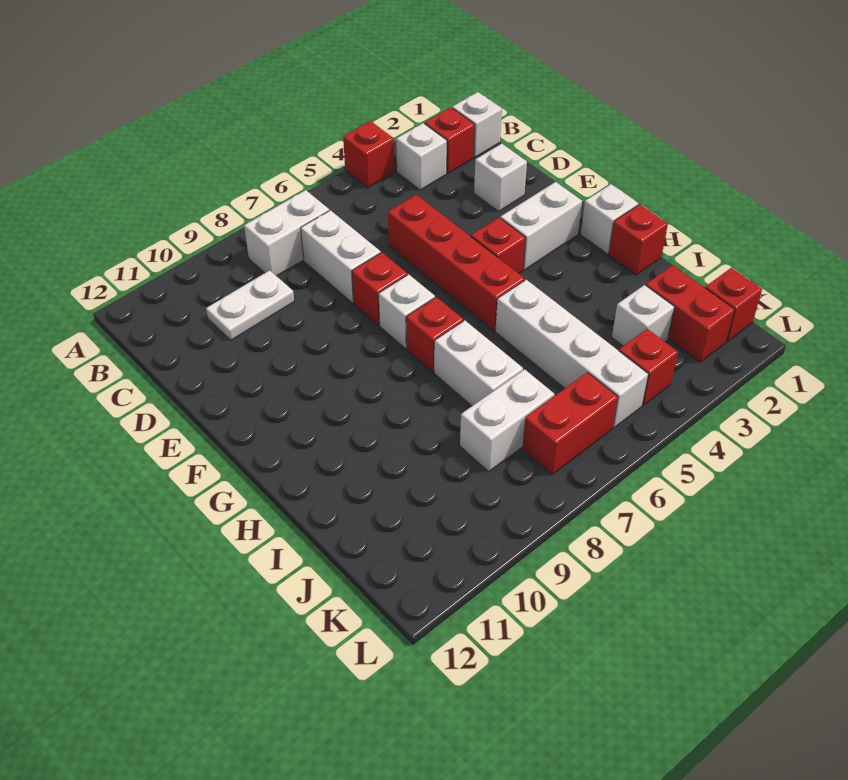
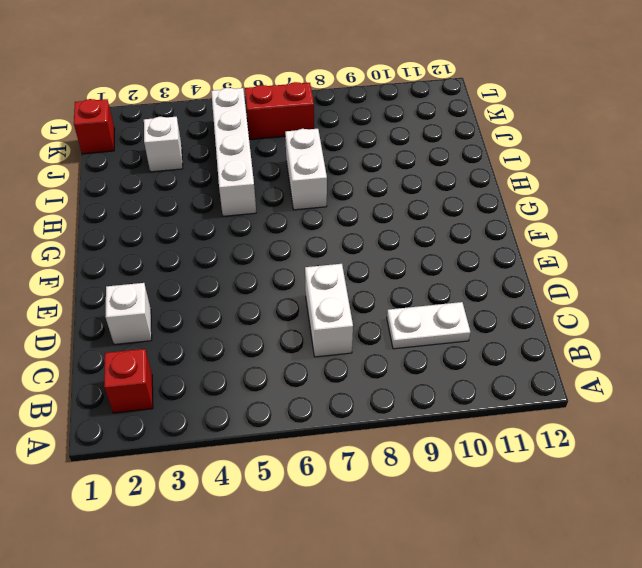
none -> red brick A4 level 1
none -> white brick B1 level 1
none -> white brick B3 level 1

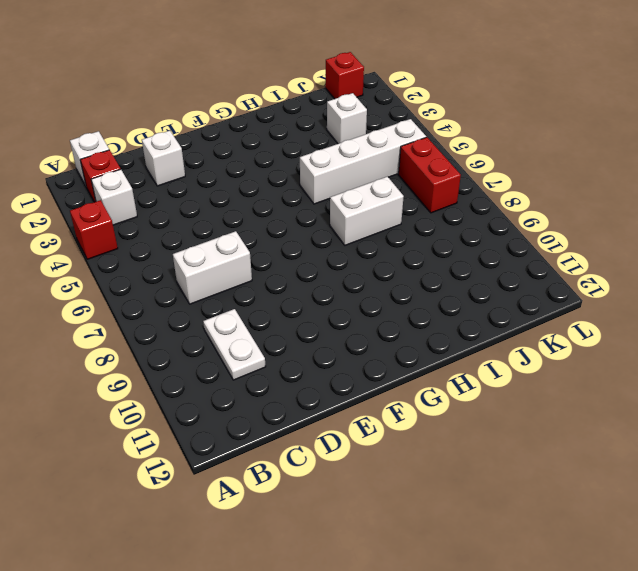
none -> white brick B7:B8 level 1
none -> red brick D5:G5 level 1
none -> red brick E7 level 1

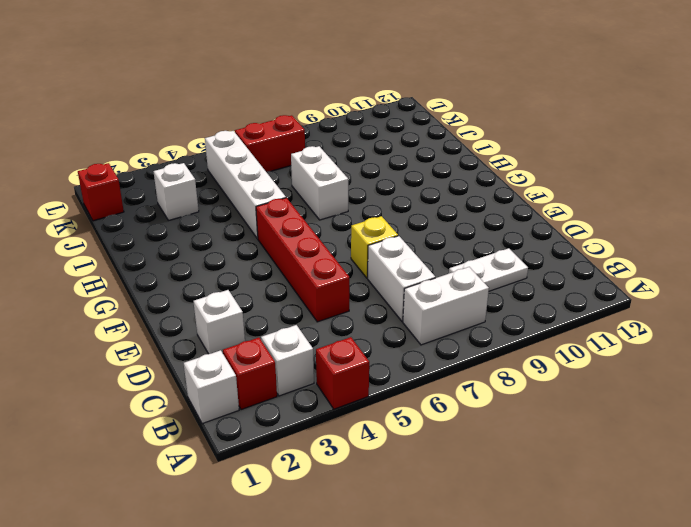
yellow brick E7 level 1 -> red brick E7 level 1
none -> white brick F2:F3 level 1
none -> red brick F4 level 1
none -> white brick F7 level 1

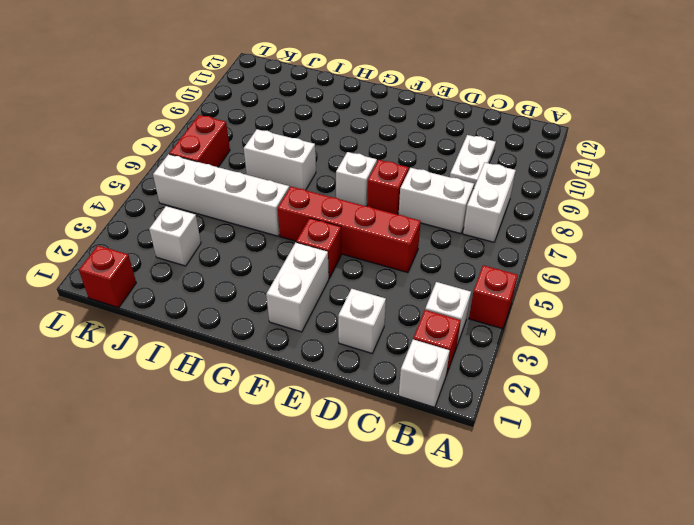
none -> white brick G1 level 1
none -> red brick G7 level 1
none -> red brick H1 level 1

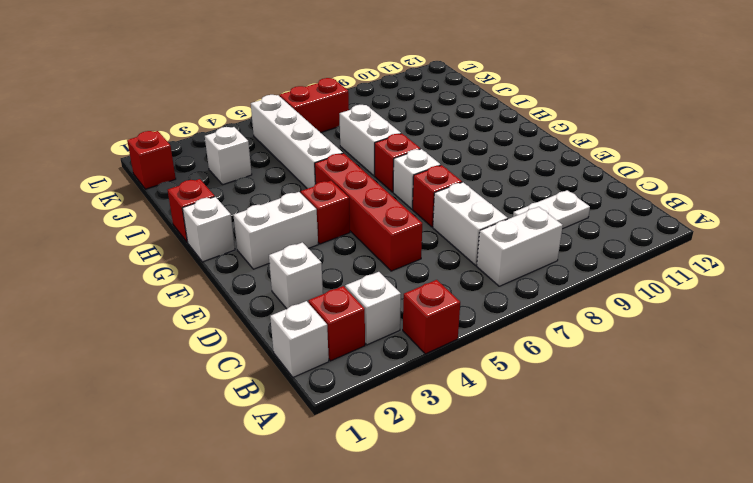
none -> red brick J2:K2 level 1
none -> white brick J7:J8 level 1
none -> red brick K4 level 1

